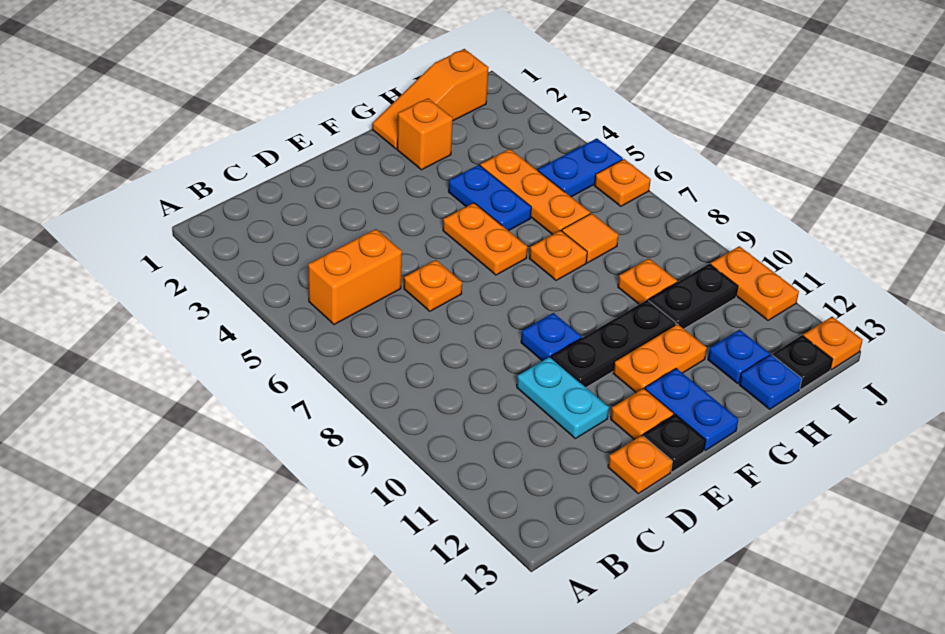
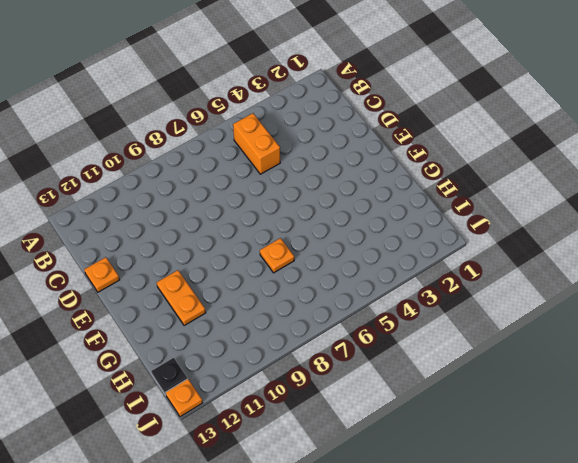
none -> orange plate D6 level 1
none -> cyan plate D10:D11 level 1
none -> blue plate E9 level 1

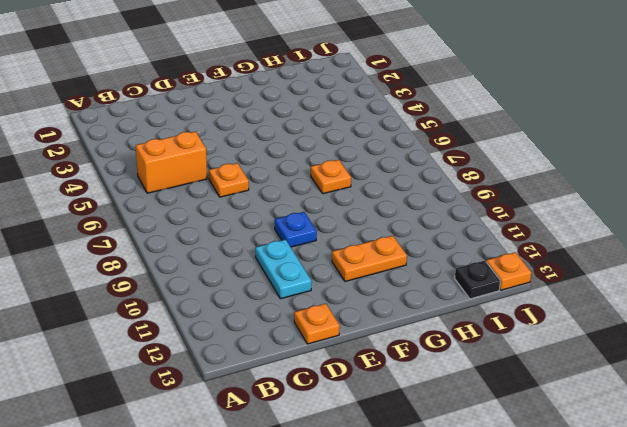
none -> black plate E10:G10 level 1
none -> orange plate E12 level 1
none -> black plate E13 level 1

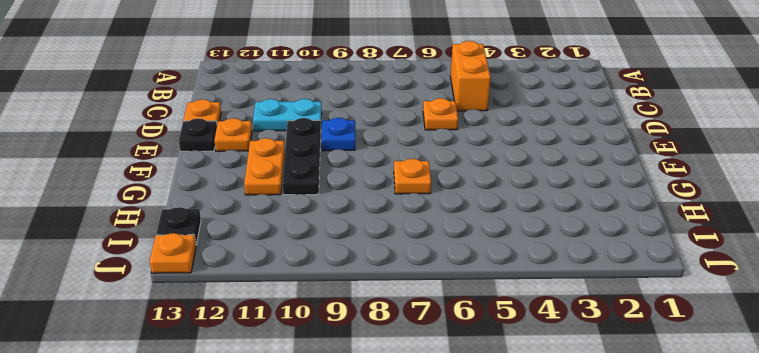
none -> orange plate F5:F6 level 1
none -> blue plate F12:F13 level 1
none -> orange slope G1:I1 level 1 top I

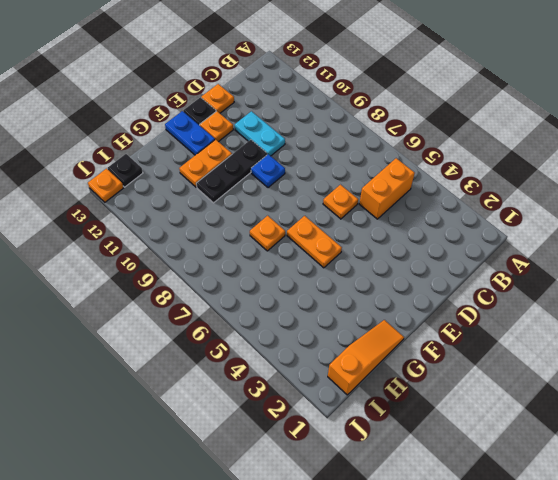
none -> orange brick G2 level 1
none -> blue plate G4:G5 level 1
none -> orange plate H4:H6 level 1

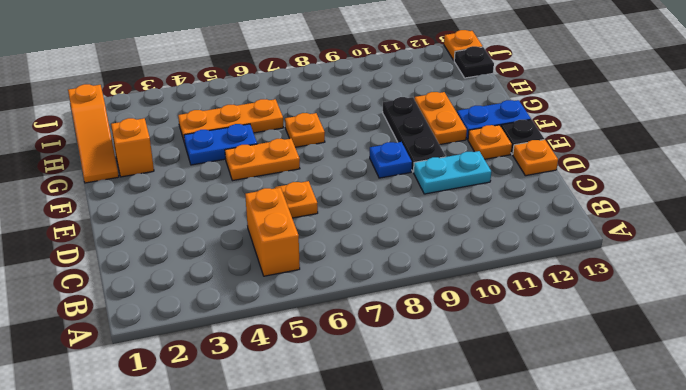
none -> orange tile H7 level 1
none -> orange plate H9 level 1
none -> black plate H10:I10 level 1

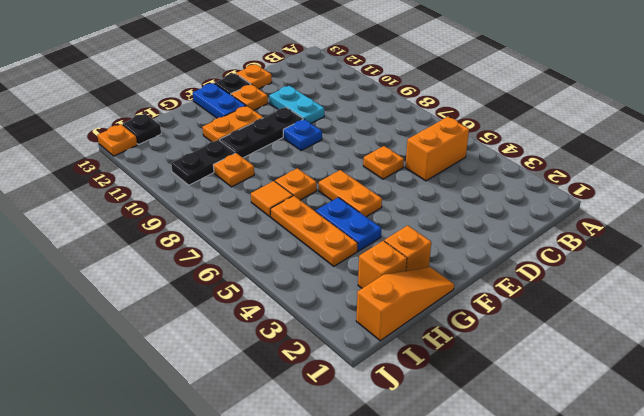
orange brick H2 level 1 -> none
none -> blue plate H12 level 1
none -> blue plate H13 level 1
none -> blue plate I5:J5 level 1

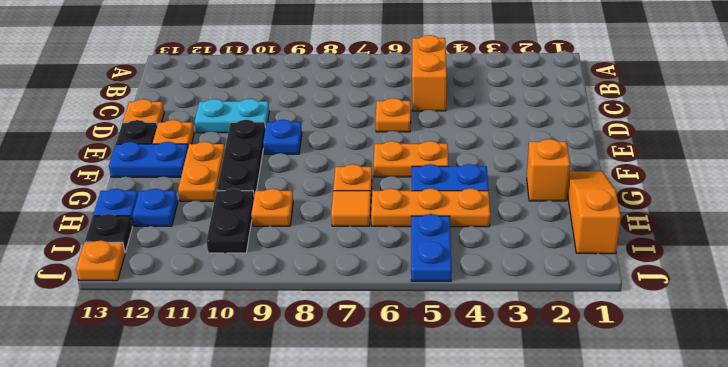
none -> orange plate J6 level 1
none -> orange plate J10:J11 level 1

